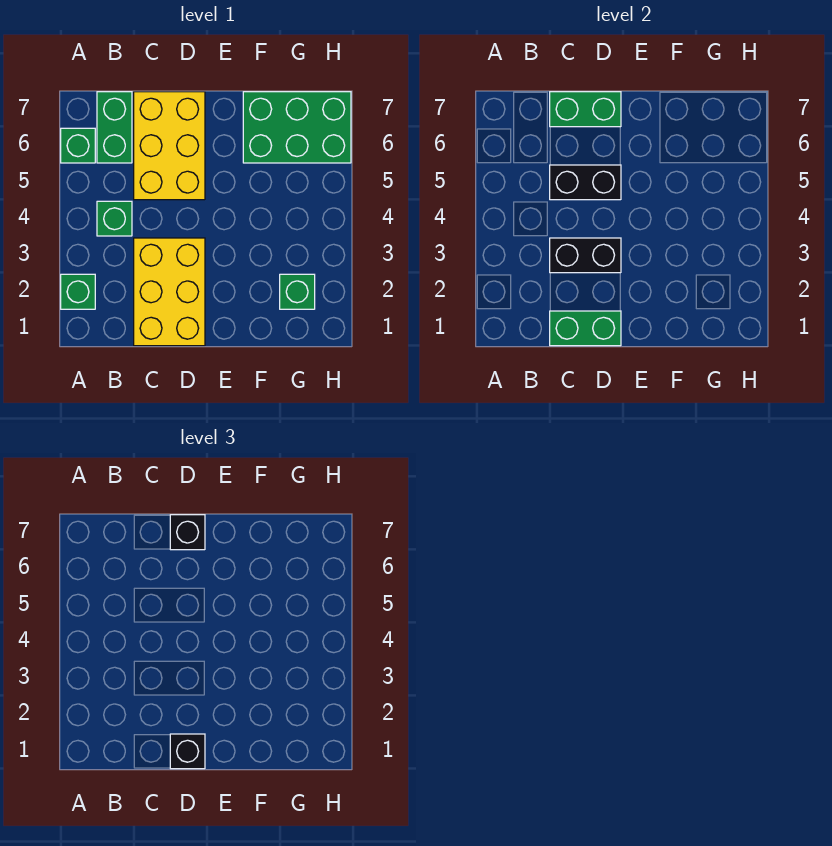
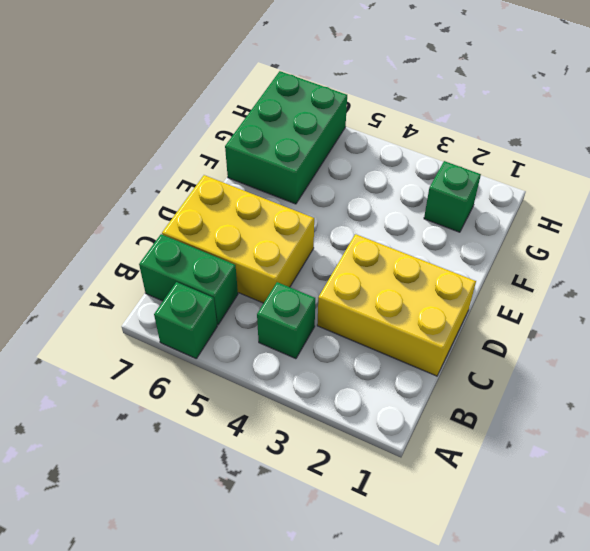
none -> green brick A2 level 1
none -> green brick C1:D1 level 2
none -> black brick C3:D3 level 2

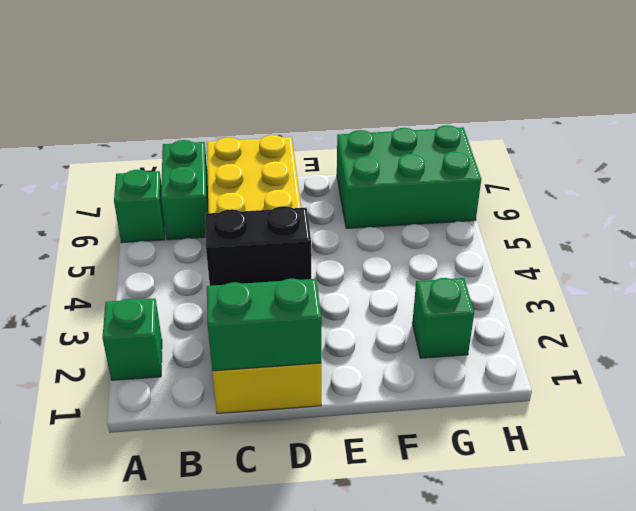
none -> green brick B4 level 1
none -> black brick C5:D5 level 2
none -> green brick C7:D7 level 2

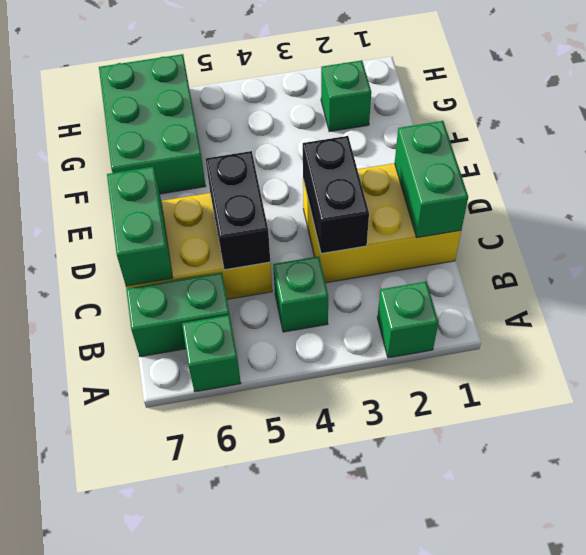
none -> black brick D1 level 3
none -> black brick D7 level 3

